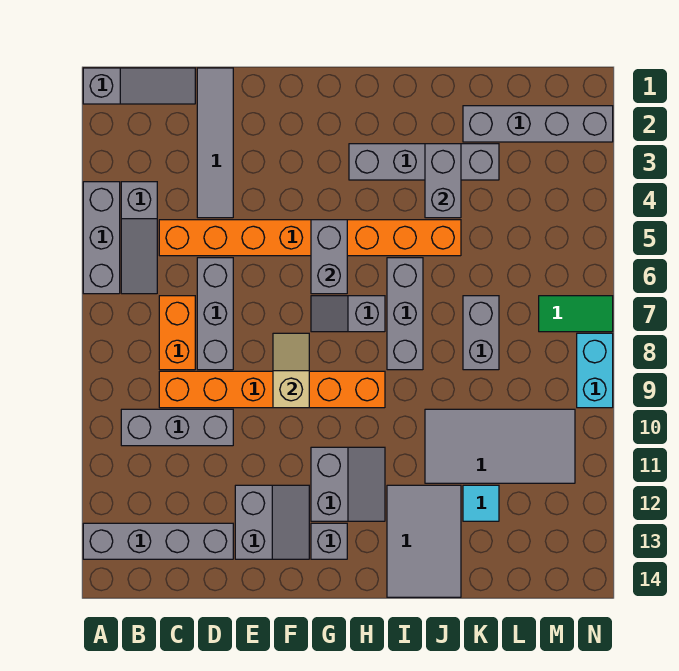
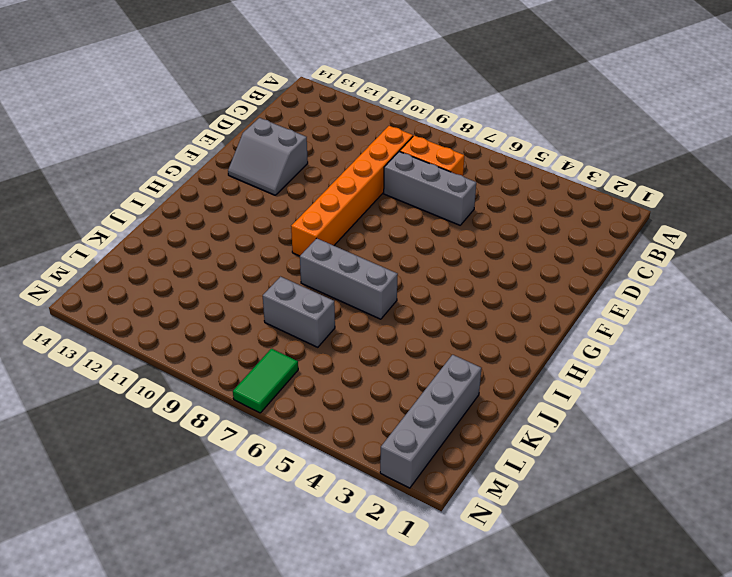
none -> grey slope A1:C1 level 1 top A
none -> grey brick A4:A6 level 1
none -> grey brick A13:D13 level 1

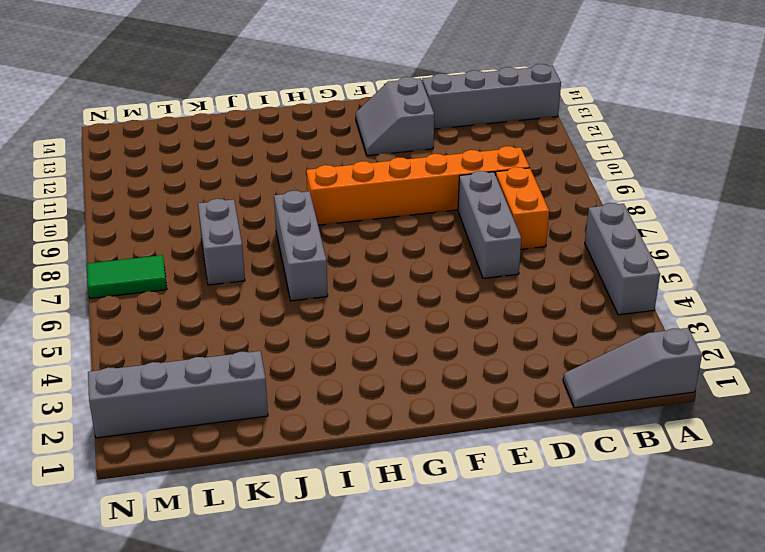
none -> grey slope B4:B6 level 1 top 4
none -> grey brick B10:D10 level 1
none -> orange brick C5:J5 level 1

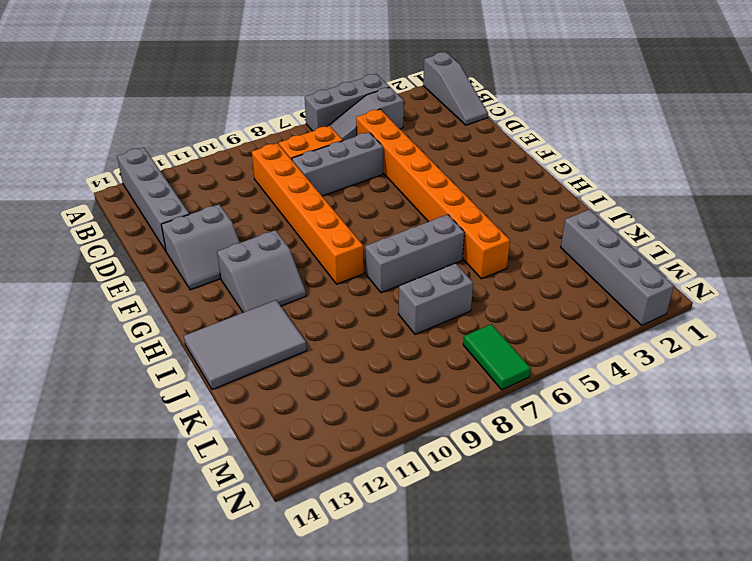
none -> grey brick B10:D10 level 1
none -> grey tile D1:D4 level 1
none -> grey slope G7:H7 level 1 top H

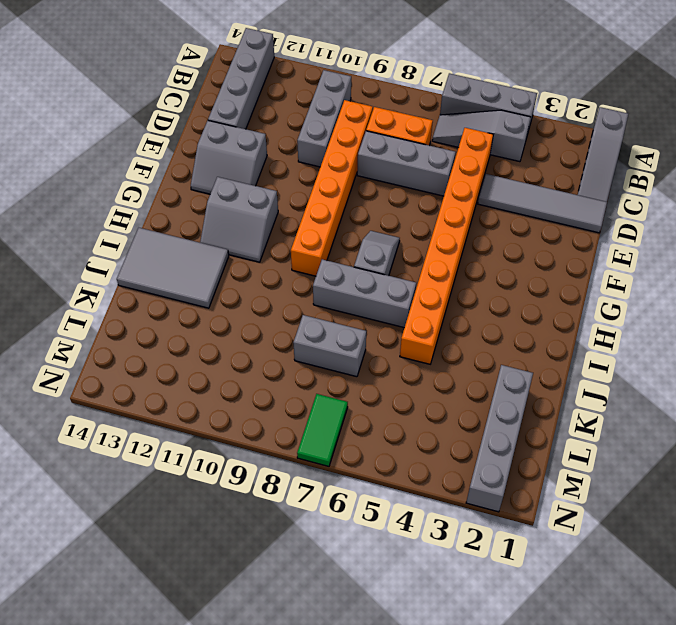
none -> grey brick G13 level 1
none -> grey brick H3:K3 level 1
none -> grey tile J10:M11 level 1

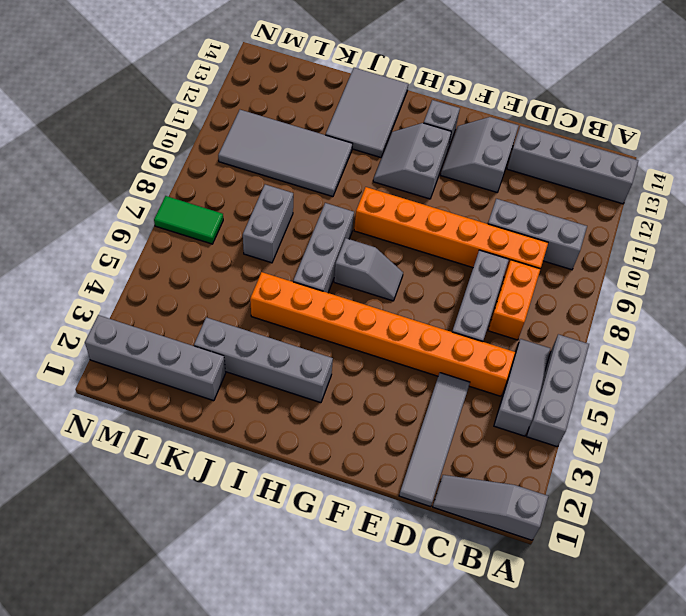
none -> cyan tile K12 level 1
none -> cyan brick N8:N9 level 1
none -> tan slope F8:F9 level 2 top 9

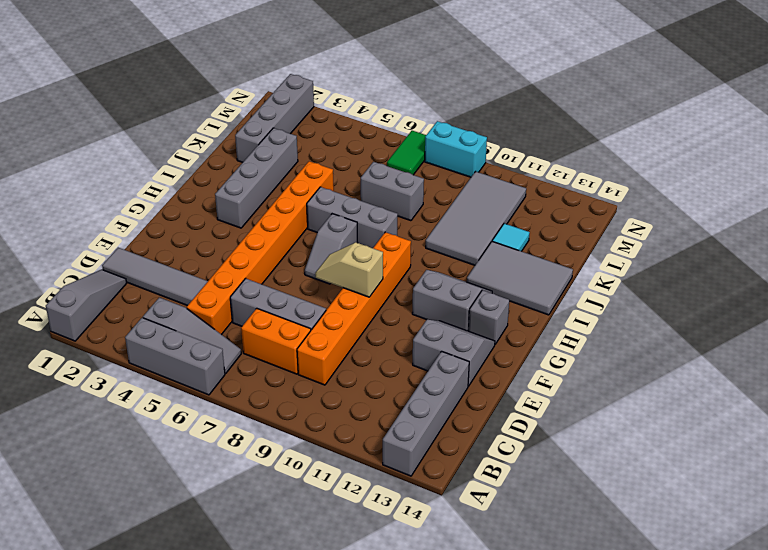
none -> grey brick B10:D10 level 1
none -> grey brick G5:G6 level 2
none -> grey brick J3:J4 level 2

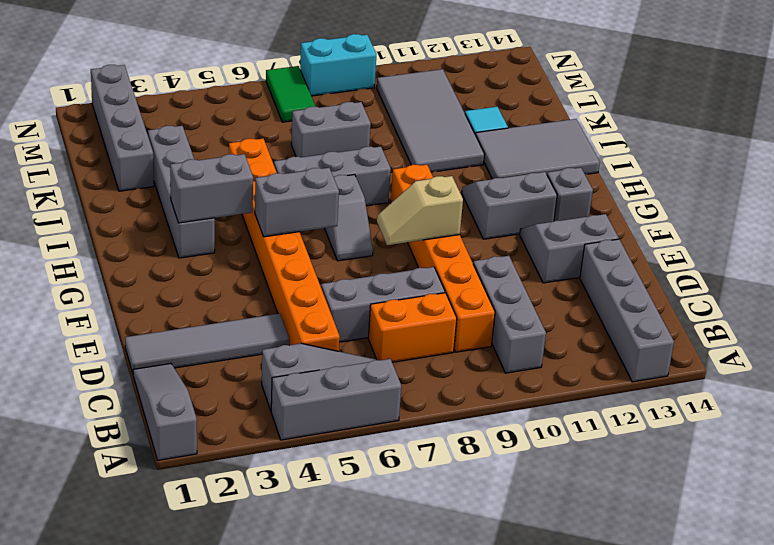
grey brick H3:H4 level 2 -> grey brick J3:J4 level 2

